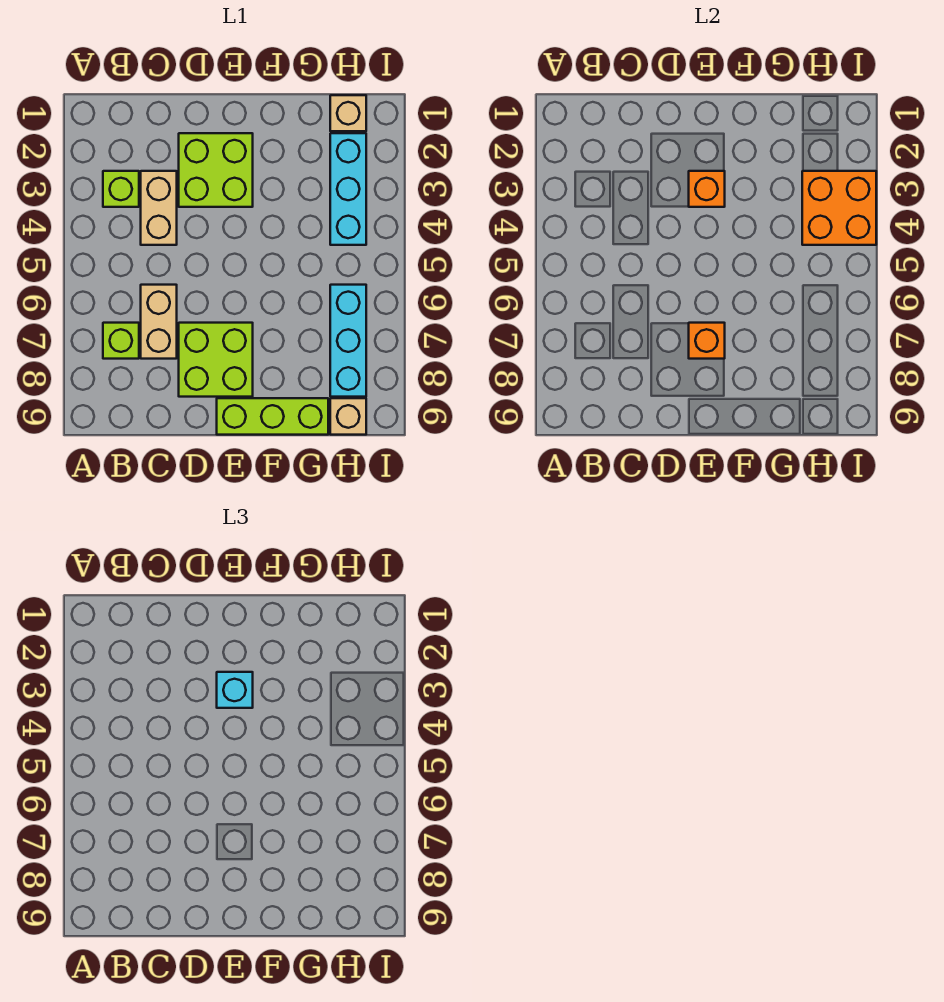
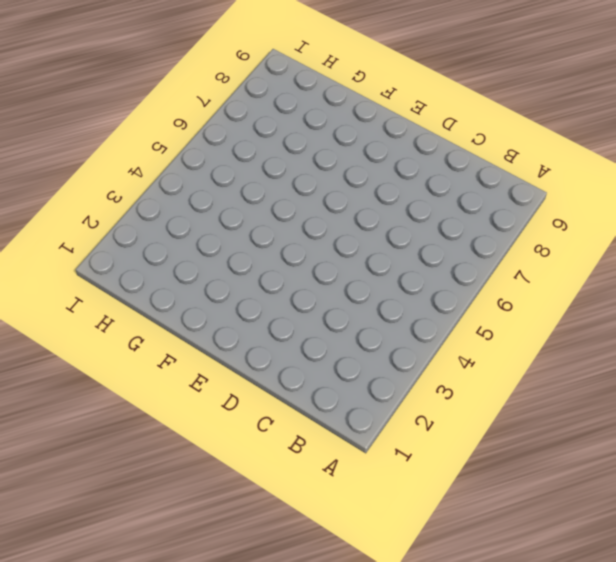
none -> lime brick B3 level 1
none -> lime brick B7 level 1
none -> tan brick C3:C4 level 1

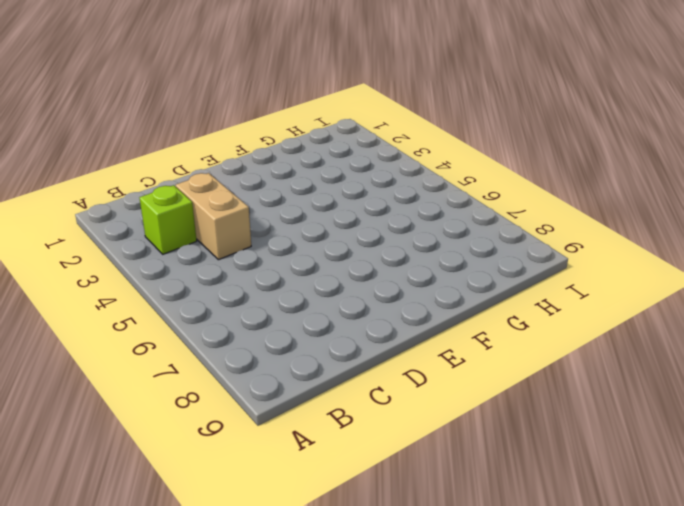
none -> lime brick B7 level 1
none -> tan brick C6:C7 level 1
none -> lime brick D2:E3 level 1

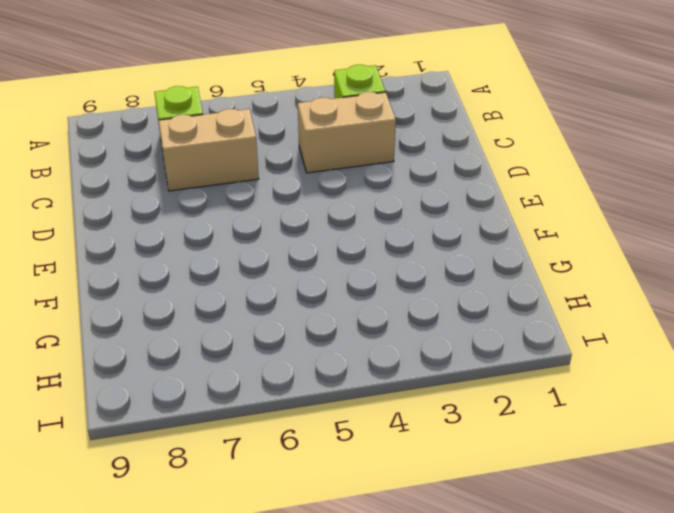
none -> lime brick D2:E3 level 1
none -> lime brick D7:E8 level 1
none -> lime brick E9:G9 level 1

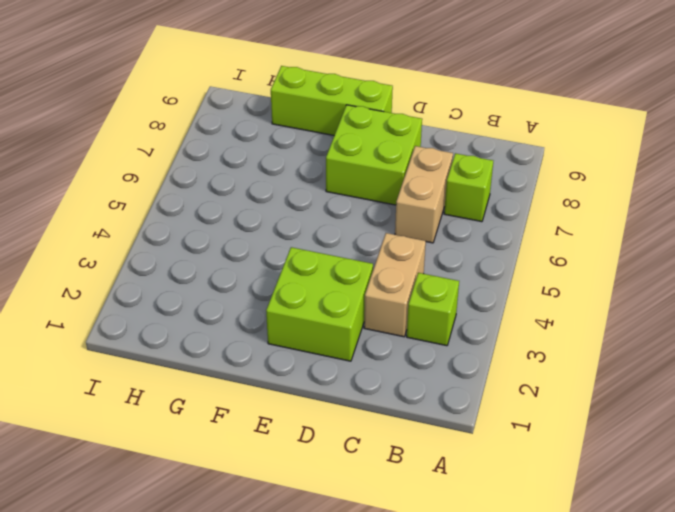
none -> tan brick H1 level 1
none -> cyan brick H2:H4 level 1
none -> cyan brick H6:H8 level 1

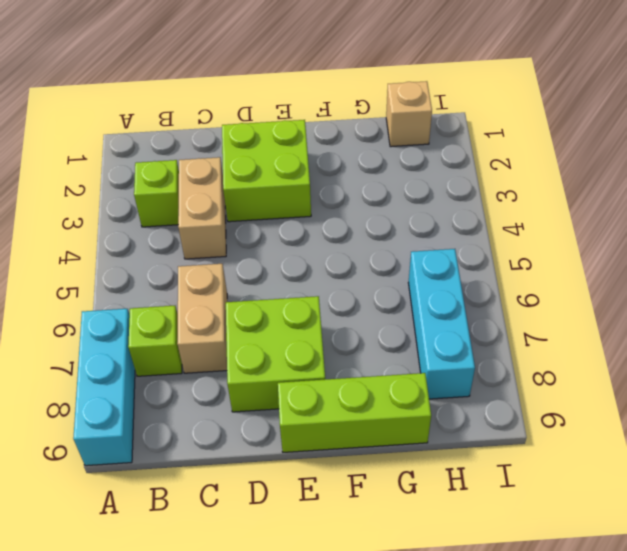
cyan brick A7:A9 level 1 -> cyan brick H2:H4 level 1
none -> tan brick H9 level 1
none -> orange brick E3 level 2
none -> orange brick E7 level 2

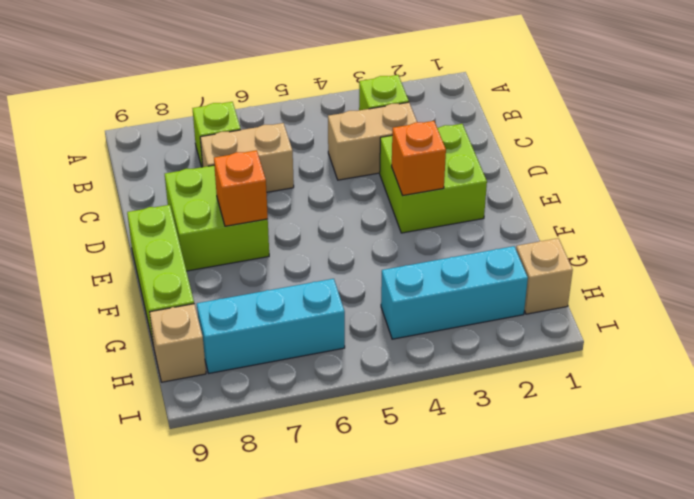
none -> orange brick H3:I4 level 2
none -> cyan brick E3 level 3

